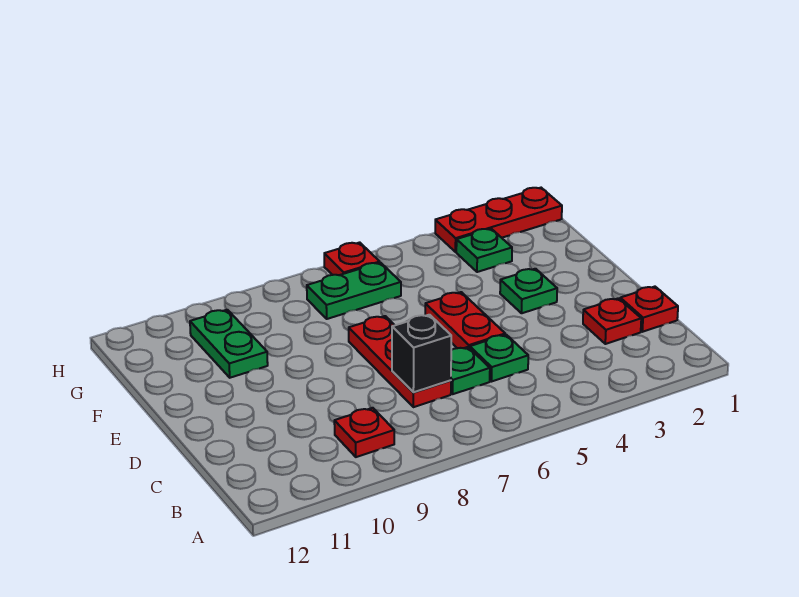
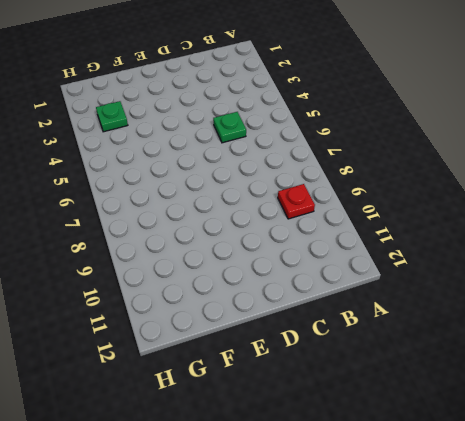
none -> red plate C1 level 1
none -> red plate C2 level 1
none -> green plate C6 level 1

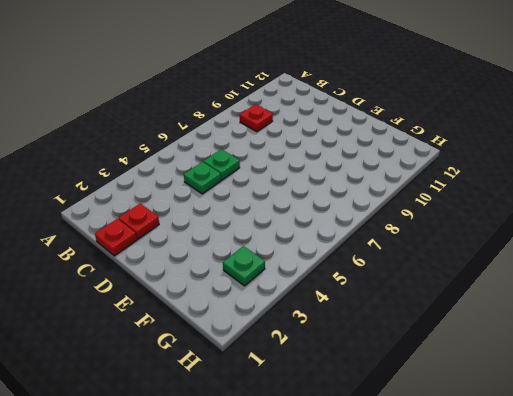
none -> red plate C7:E7 level 1
none -> red plate D5:E5 level 1
none -> green plate E3 level 1

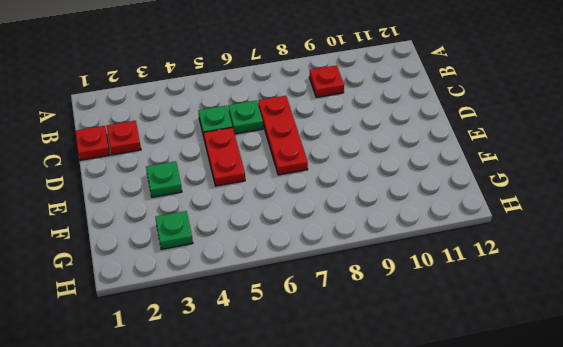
none -> green plate F10:G10 level 1
none -> green plate G6:G7 level 1
none -> red plate H1:H3 level 1

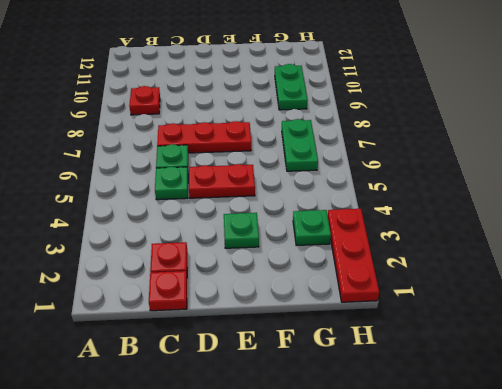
green plate G9:G10 level 1 -> green plate F10:G10 level 1
none -> red plate H6 level 1
none -> black brick C7 level 2

